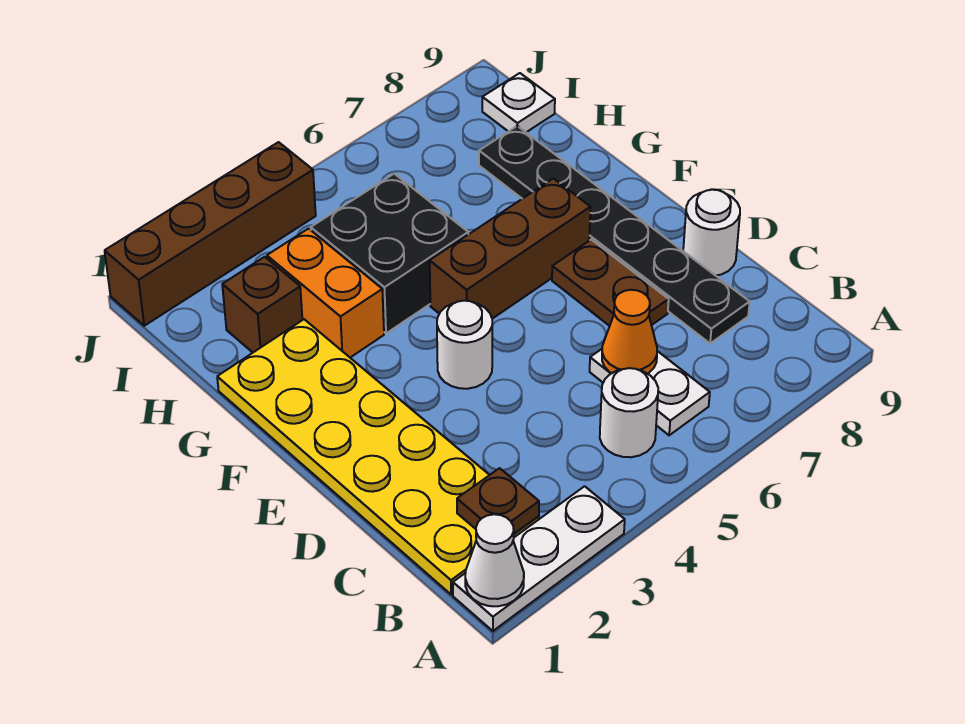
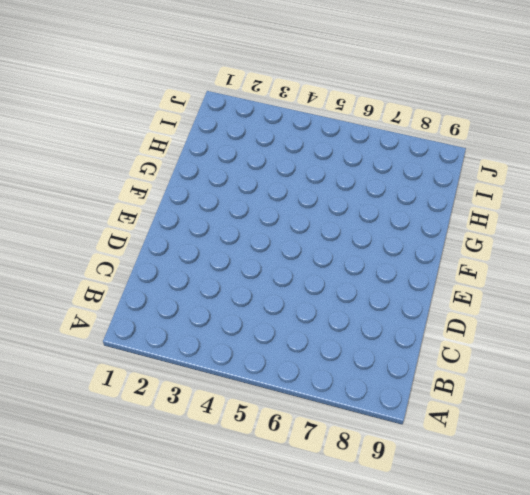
none -> white plate A1:A3 level 1
none -> yellow plate B1:G2 level 1
none -> white round brick B5 level 1

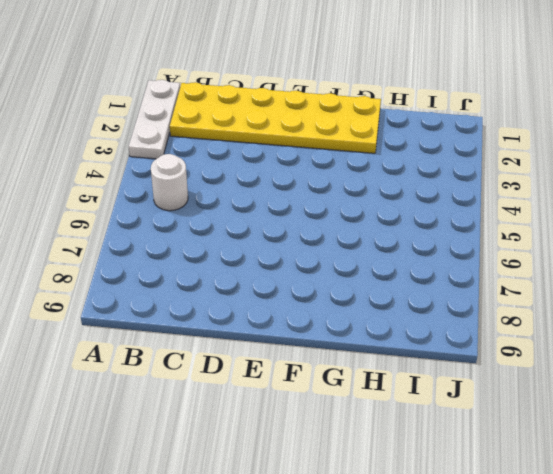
none -> white plate B6:C6 level 1
none -> black plate C8:H8 level 1
none -> brown plate D7:E7 level 1

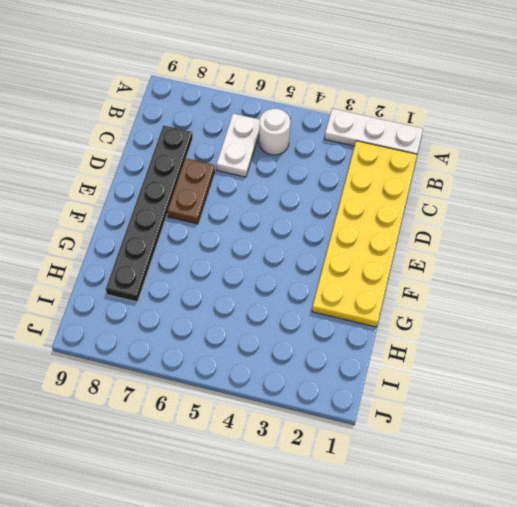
none -> white round brick D9 level 1
none -> white round brick E4 level 1
none -> brown brick F5:F7 level 1

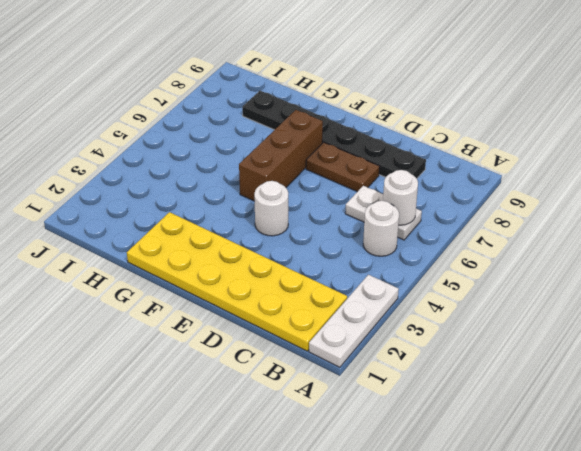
white round brick B6 level 2 -> white round brick D9 level 1
none -> orange brick G3:H3 level 1
none -> black brick G4:H5 level 1
none -> brown brick H2 level 1

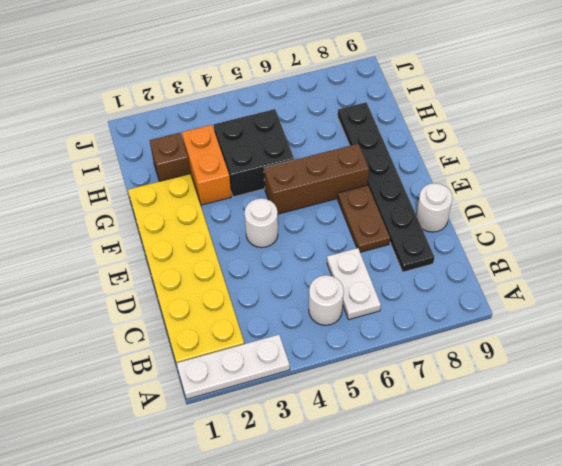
none -> white plate I9 level 1
none -> brown brick J1:J4 level 1
none -> white cone A1 level 2

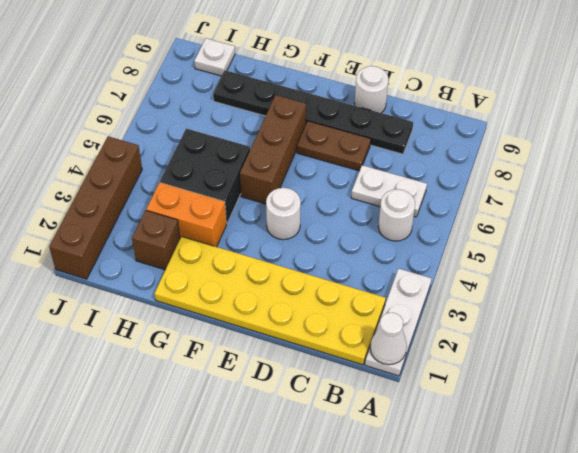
none -> brown plate B2 level 2
none -> orange cone C6 level 2

